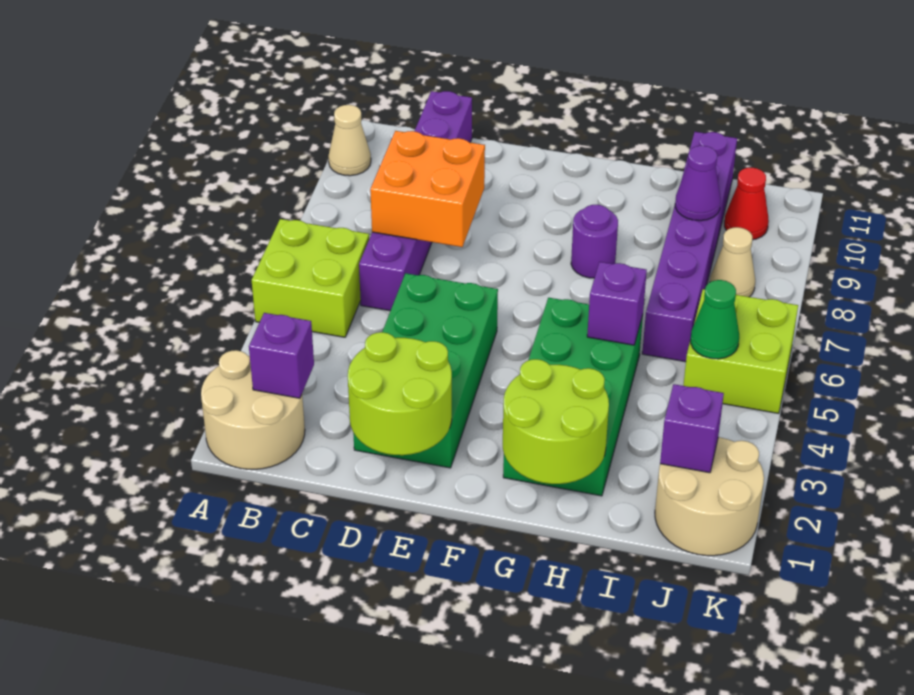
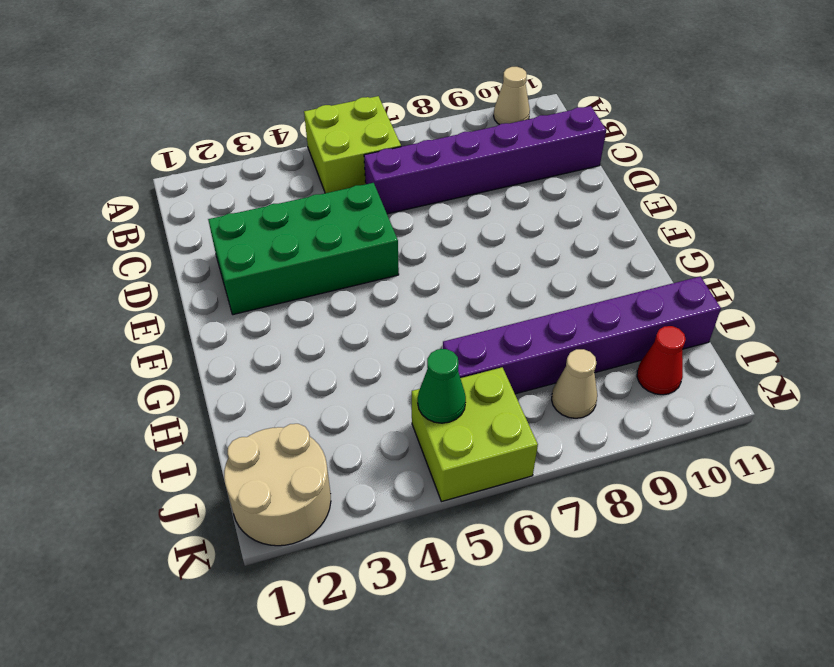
none -> tan round brick A1:B2 level 1
none -> green brick G2:H5 level 1
none -> purple round brick G8 level 1

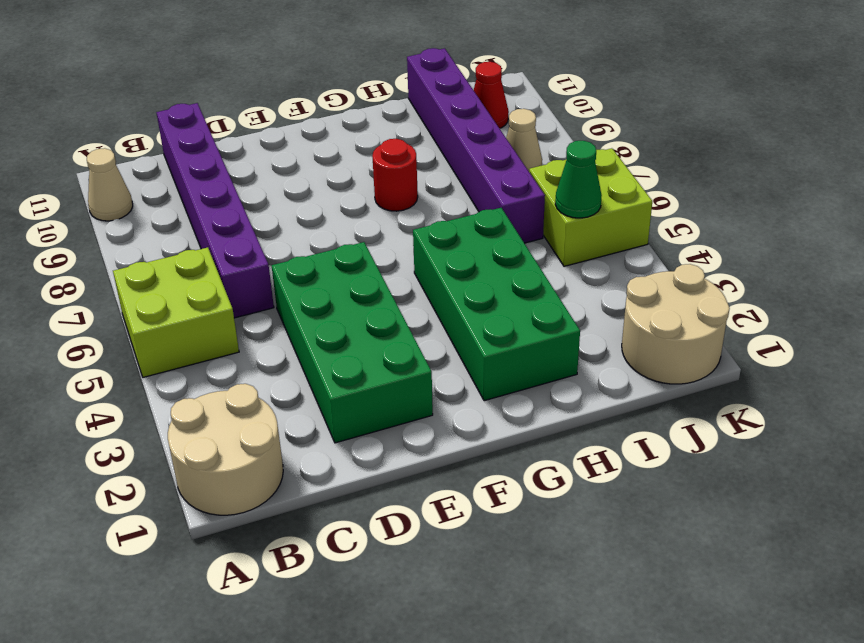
red round brick G8 level 1 -> purple round brick G8 level 1
none -> purple brick B2 level 2
none -> orange brick C7:D8 level 2
none -> lime round brick D1:E2 level 2

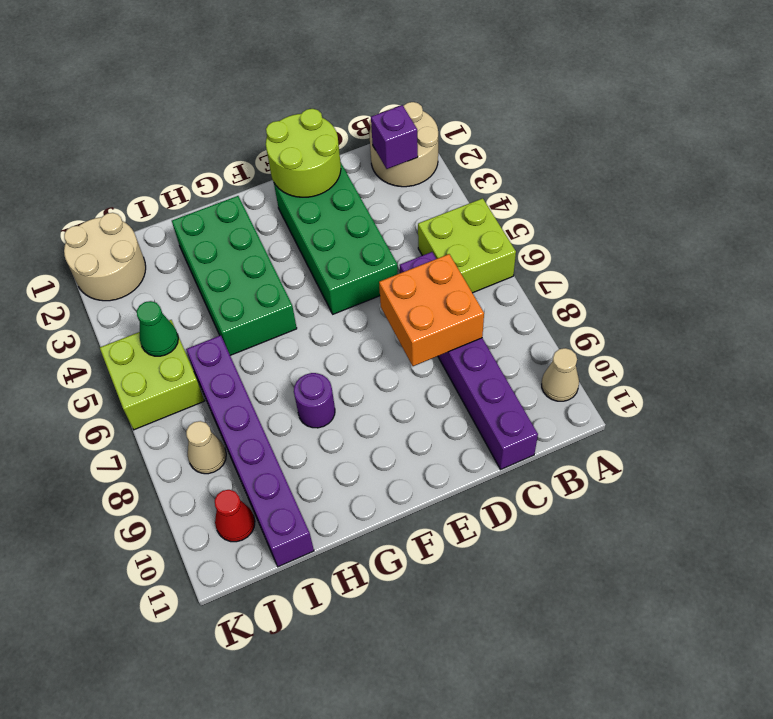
none -> lime round brick G1:H2 level 2
none -> purple brick H5 level 2
none -> purple cone I9 level 2

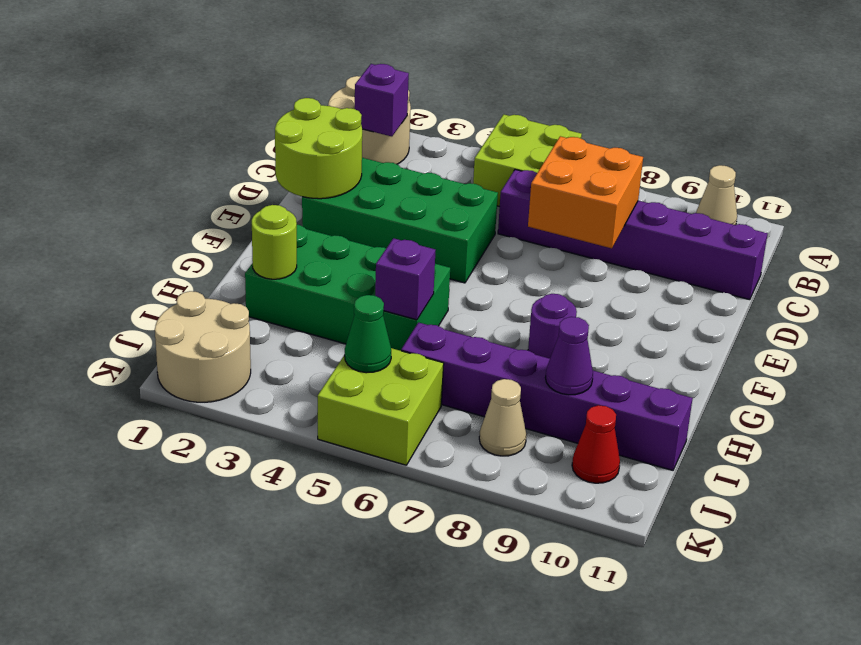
lime round brick H2 level 2 -> lime round brick G1:H2 level 2
none -> purple brick J2 level 2

